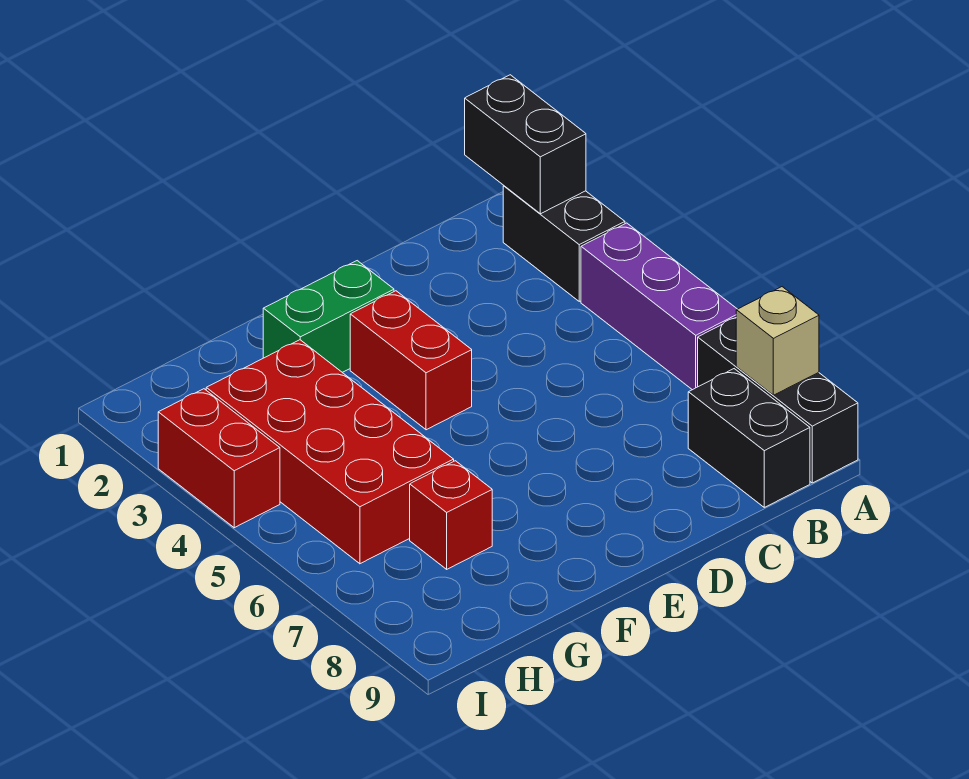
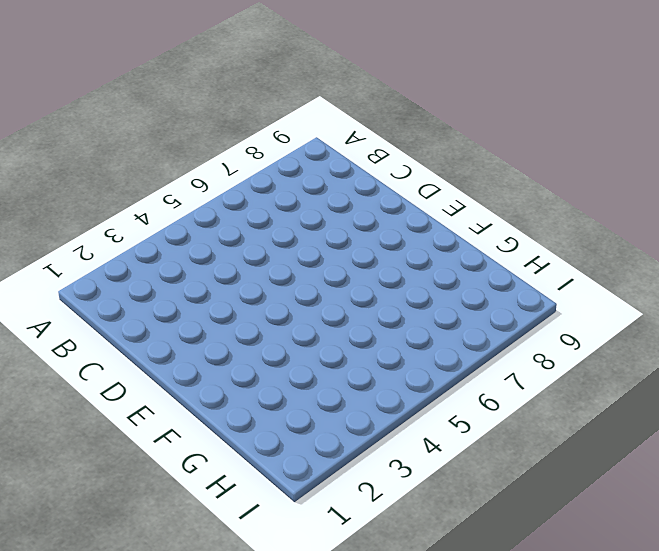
none -> black brick A2:A3 level 1
none -> purple brick A4:A6 level 1

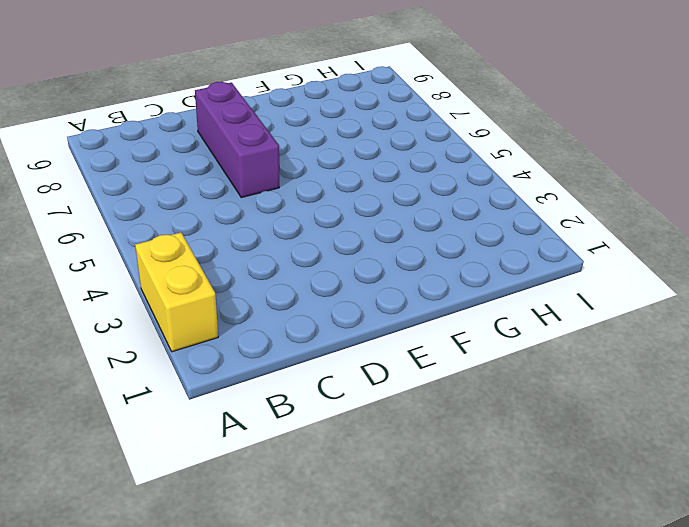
yellow brick A2:A3 level 1 -> black brick A2:A3 level 1
purple brick D6:D8 level 1 -> purple brick A4:A6 level 1
none -> black brick A7:A9 level 1
none -> black brick B8:B9 level 1

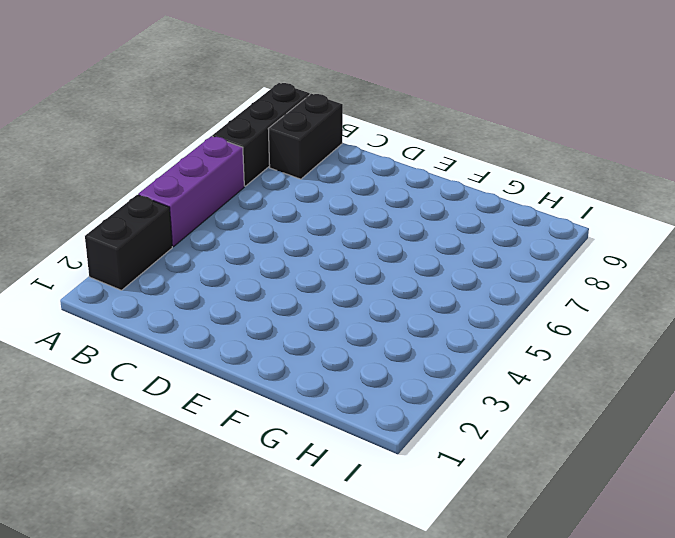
none -> green brick E2:F2 level 1
none -> red brick E3:E4 level 1

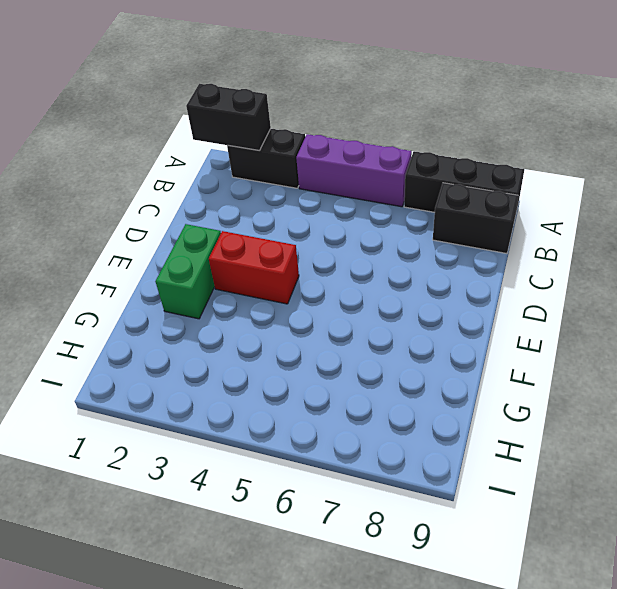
none -> red brick G3:H6 level 1
none -> red brick G7 level 1

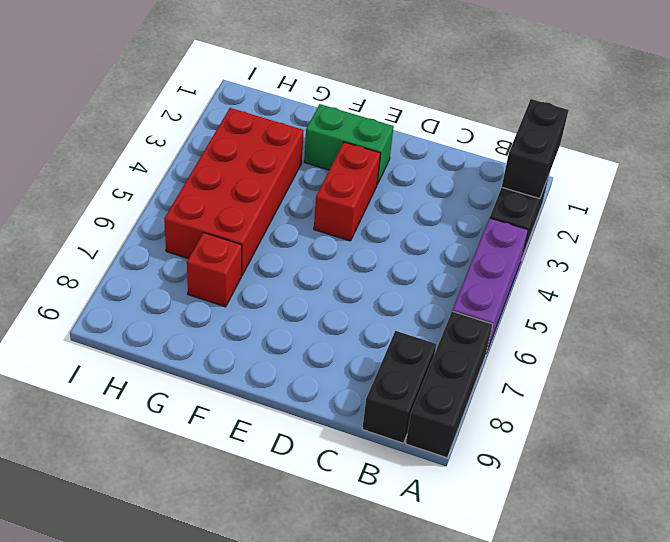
none -> red brick I3:I4 level 1
none -> tan brick A8 level 2

